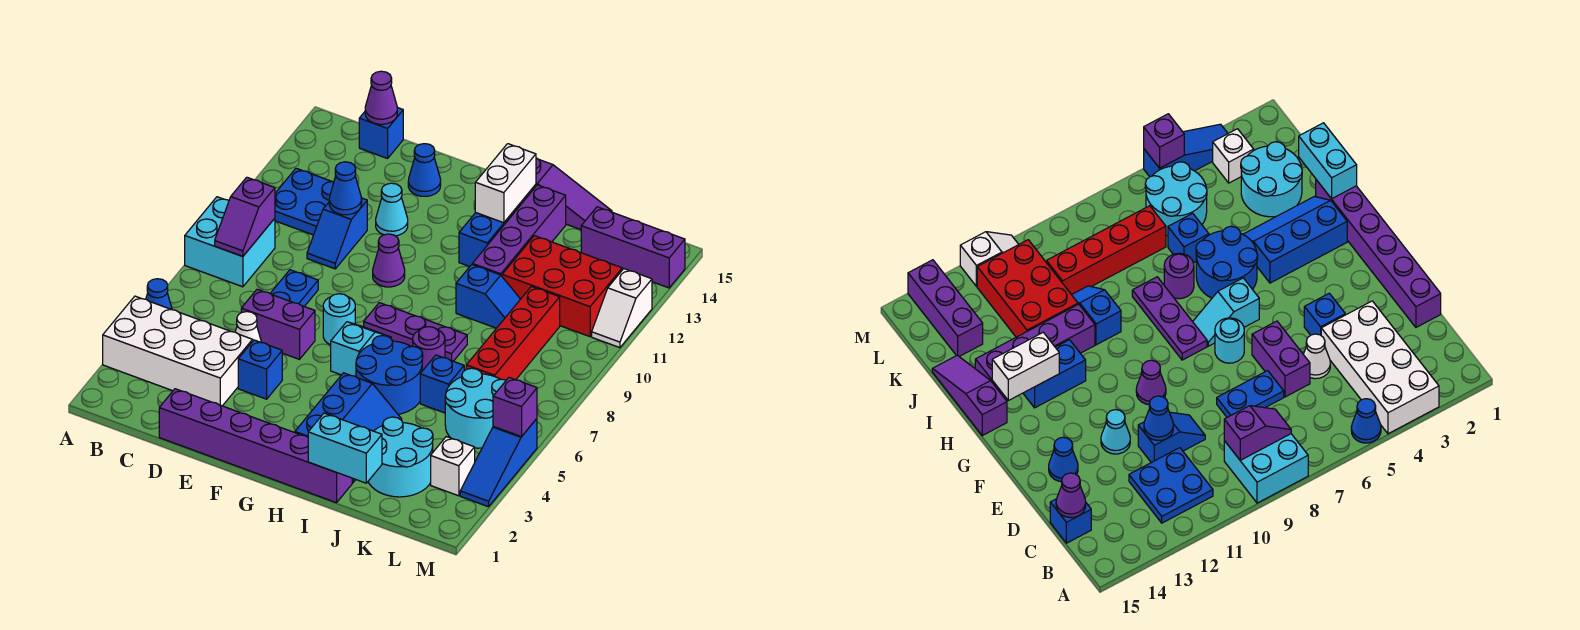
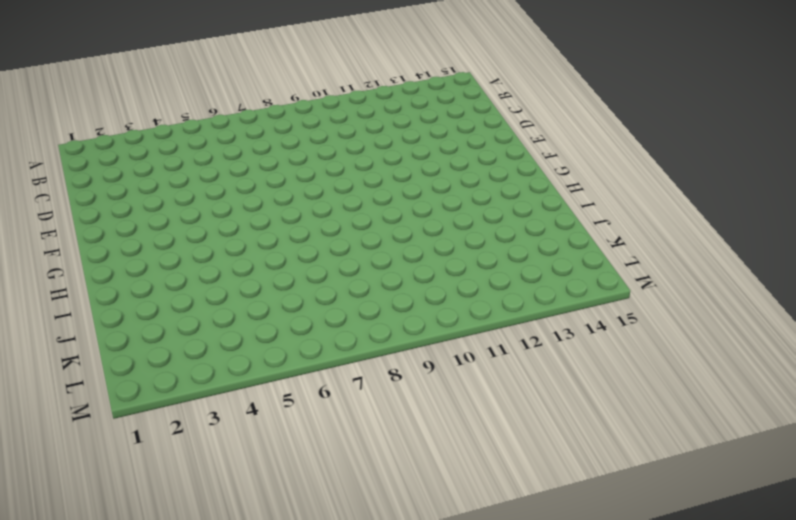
none -> white brick A3:D4 level 1
none -> blue cone A5 level 1
none -> cyan brick A8:B9 level 1
none -> blue plate B11:C12 level 1

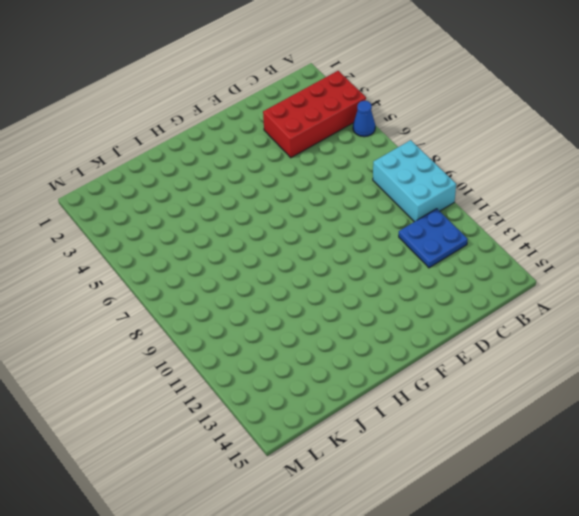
red brick A3:D4 level 1 -> white brick A3:D4 level 1
cyan brick A8:B10 level 1 -> cyan brick A8:B9 level 1
none -> blue brick C15 level 1
none -> purple brick D1:I1 level 1
none -> white cone D5 level 1
none -> purple brick D6:E6 level 1

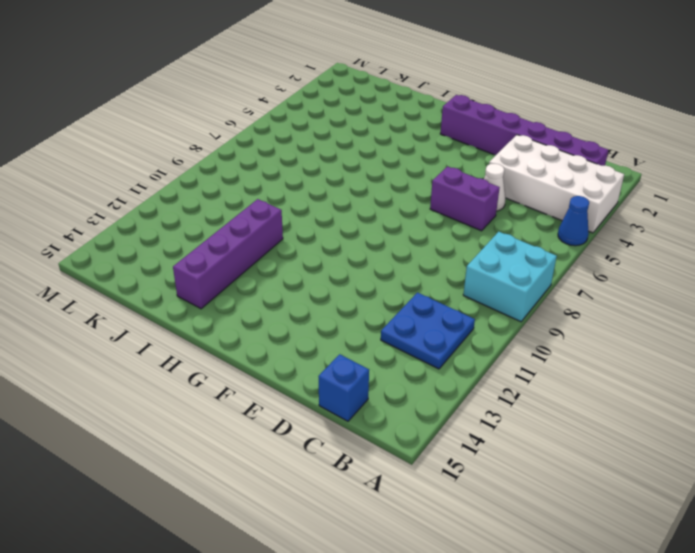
purple brick B2:G2 level 1 -> purple brick D1:I1 level 1
none -> blue plate D7:D8 level 1
none -> blue slope D10:D11 level 1 top 11
none -> blue brick E4 level 1
none -> cyan cone E12 level 1

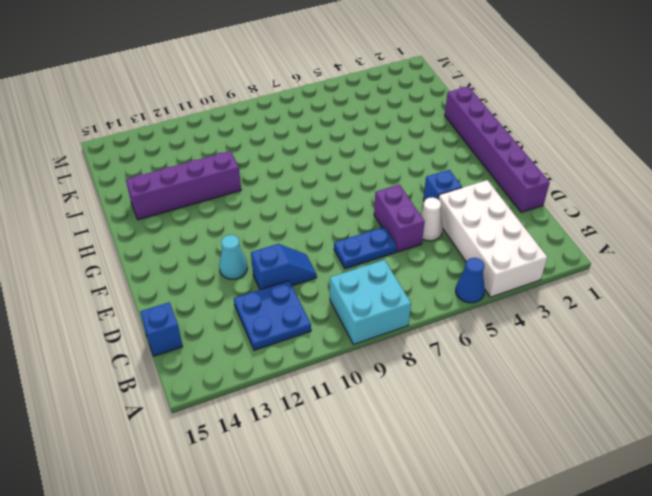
none -> blue cone E14 level 1
none -> cyan round brick F7 level 1
none -> purple cone F10 level 1
none -> cyan slope G6:G7 level 1 top 6

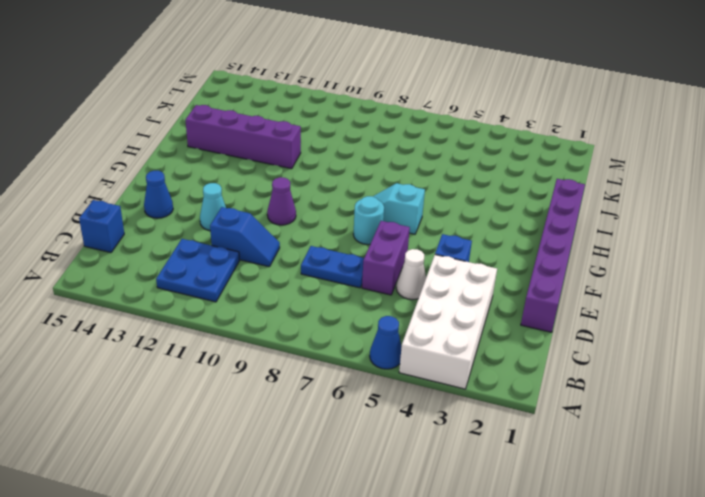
none -> cyan brick A8:B9 level 1
none -> purple plate G8:I8 level 1
none -> blue slope H2:I4 level 1 top H
none -> blue round brick H5:I6 level 1

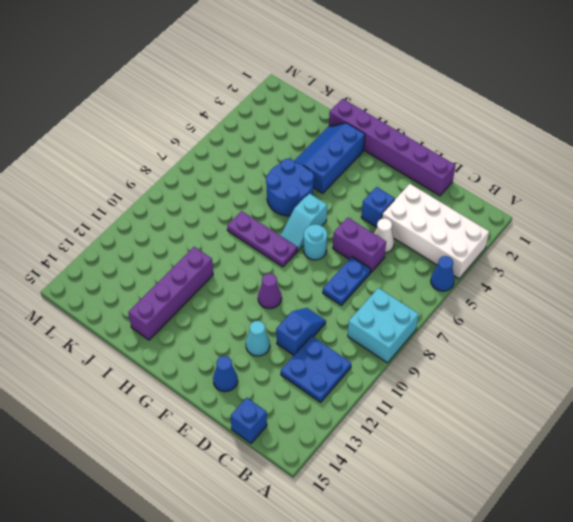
none -> blue brick H12:H13 level 1
none -> purple slope H15:J15 level 1 top H
none -> purple round brick I7 level 1
none -> blue slope I10:J10 level 1 top I

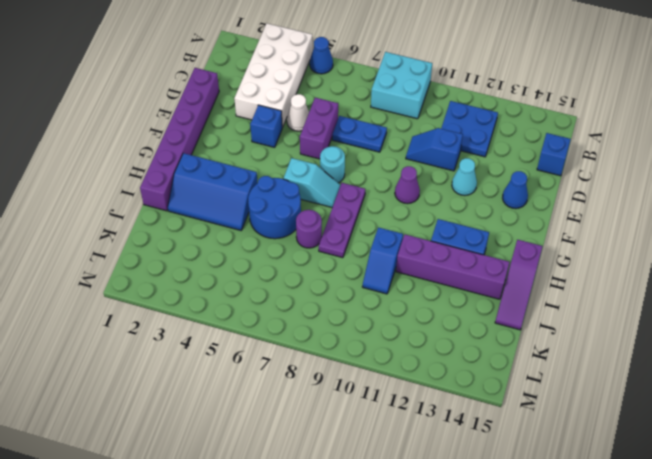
none -> cyan round brick J2:K3 level 1
none -> blue brick J6 level 1
none -> red brick J11:L12 level 1
none -> cyan round brick K5:L6 level 1

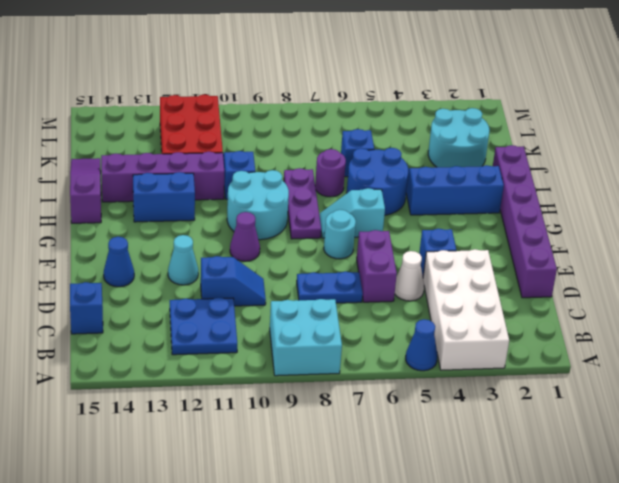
cyan round brick G9:H10 level 1 -> cyan round brick K5:L6 level 1
none -> red brick K7:K10 level 1
none -> purple brick K14:M14 level 1
none -> white brick L3 level 1
none -> blue slope M3:M5 level 1 top 5

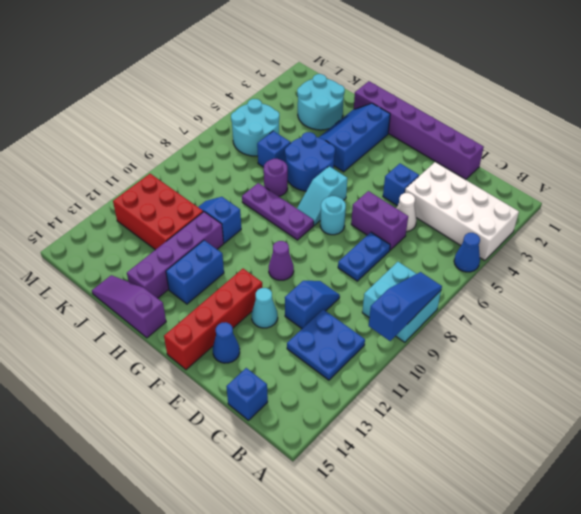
blue slope A8:A10 level 2 top 10 -> blue slope M3:M5 level 1 top 5
red brick F12:F15 level 1 -> red brick K7:K10 level 1
none -> purple brick K14:M14 level 1
none -> white brick L3 level 1
none -> white slope M11:M12 level 1 top 12
none -> purple slope B8:B9 level 2 top 9

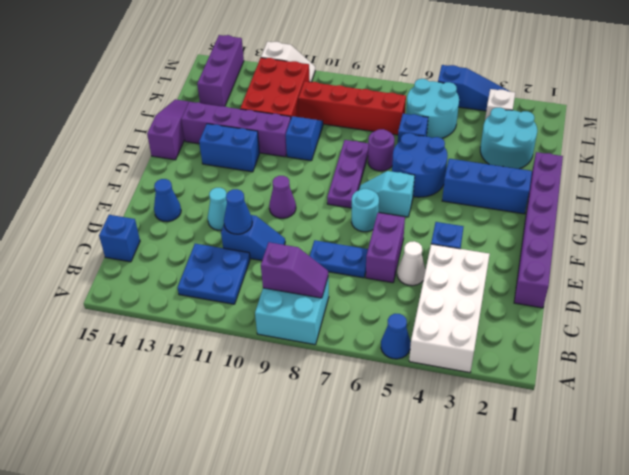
none -> purple cone C15 level 2
none -> white brick H13:H14 level 2
none -> cyan brick I1:J1 level 2
none -> purple brick M5 level 2

